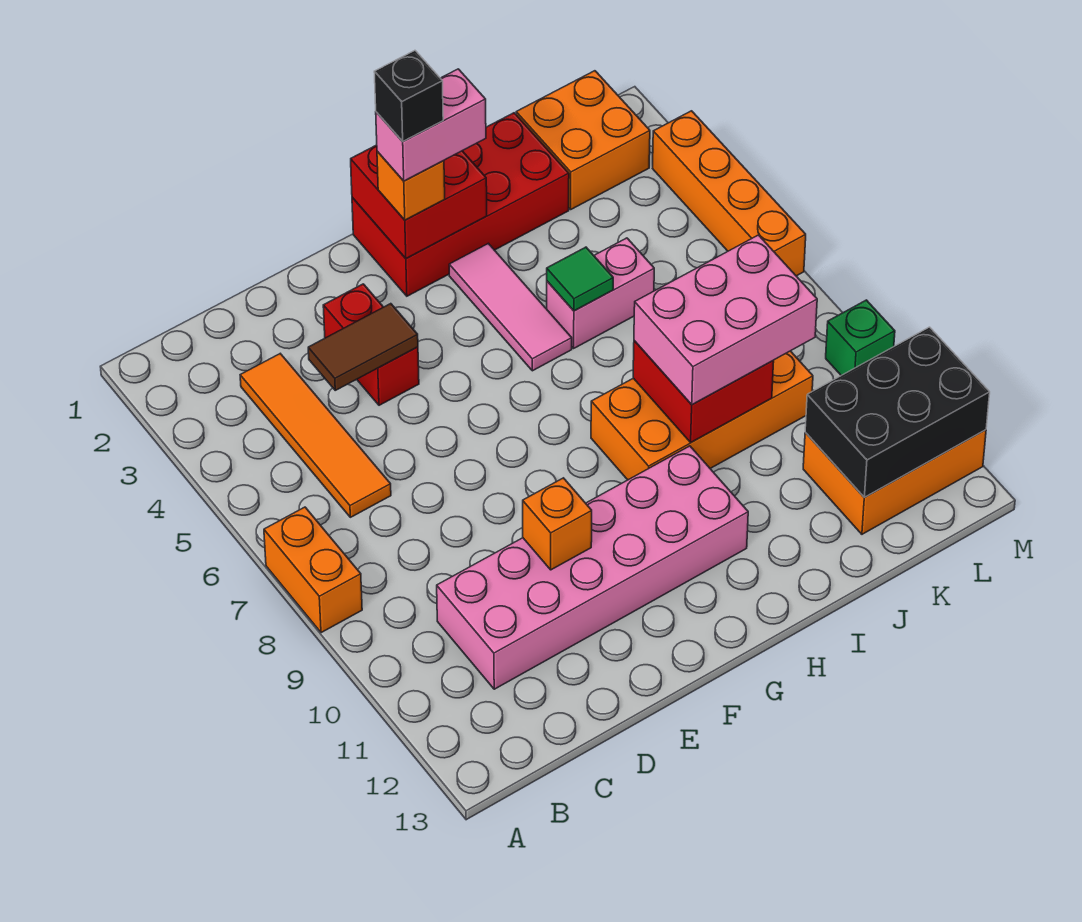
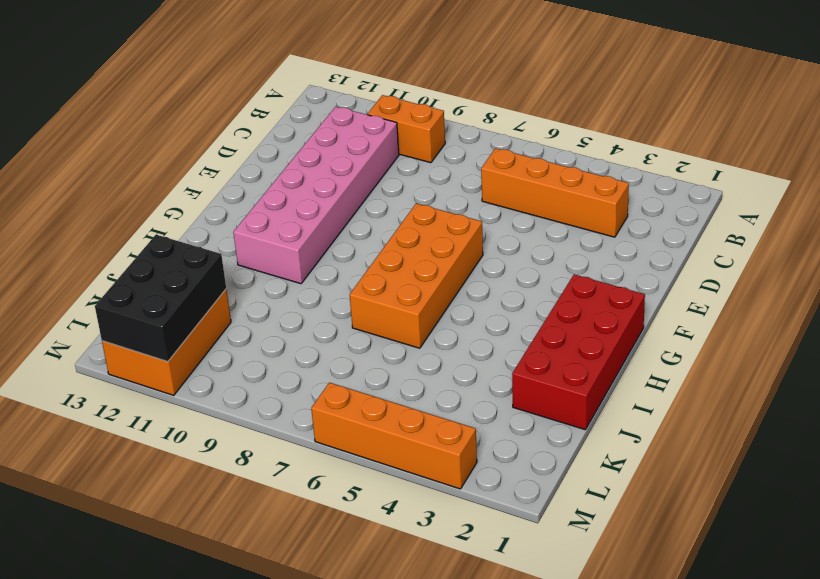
orange brick B9:B10 level 1 -> orange brick A7:A8 level 1
orange brick C3:C6 level 1 -> orange tile C3:C6 level 1
orange brick F6:I7 level 1 -> orange brick H8:K9 level 1
none -> red brick E3:E4 level 1
none -> pink tile H3:H5 level 1
none -> pink brick I5:J5 level 1

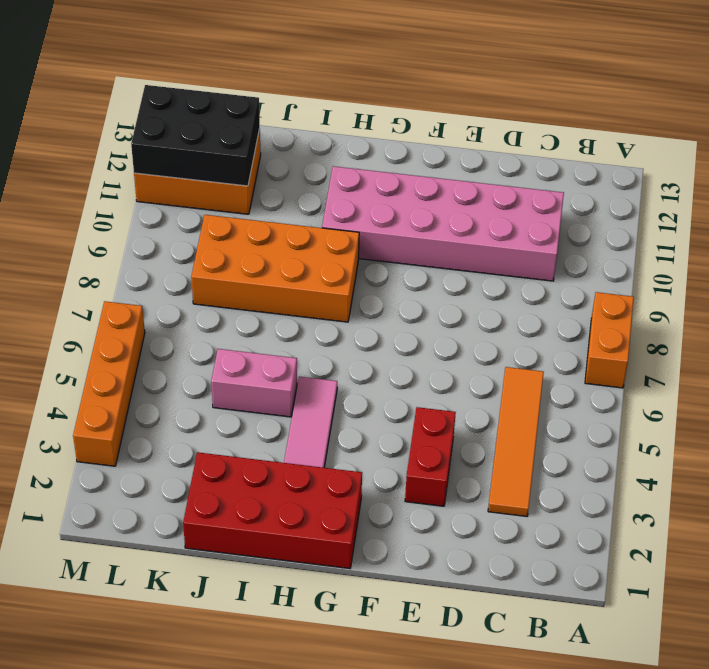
none -> orange brick K1:L2 level 1
none -> green brick M9 level 1
none -> brown tile D4:E4 level 2

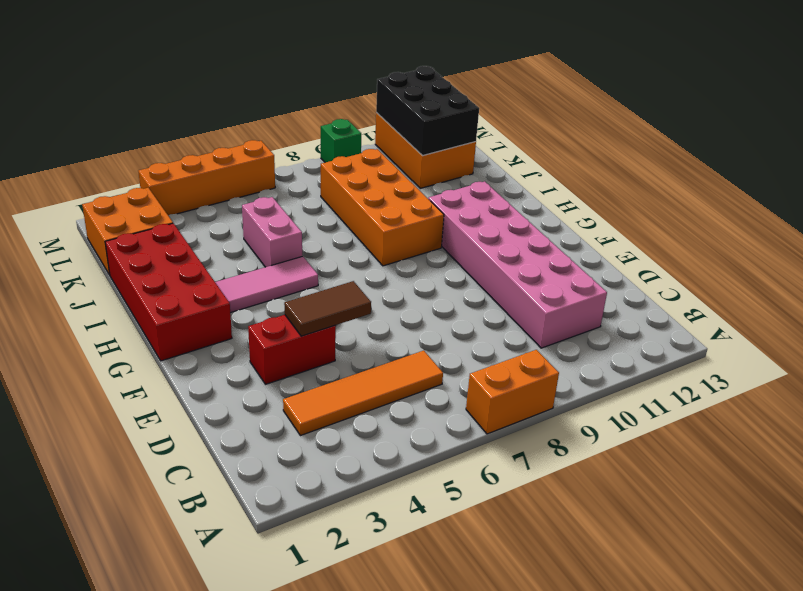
brown tile E4:E5 level 2 -> brown tile D4:E4 level 2
none -> orange brick E10 level 2
none -> red brick G1:H2 level 2
none -> green tile I5 level 2

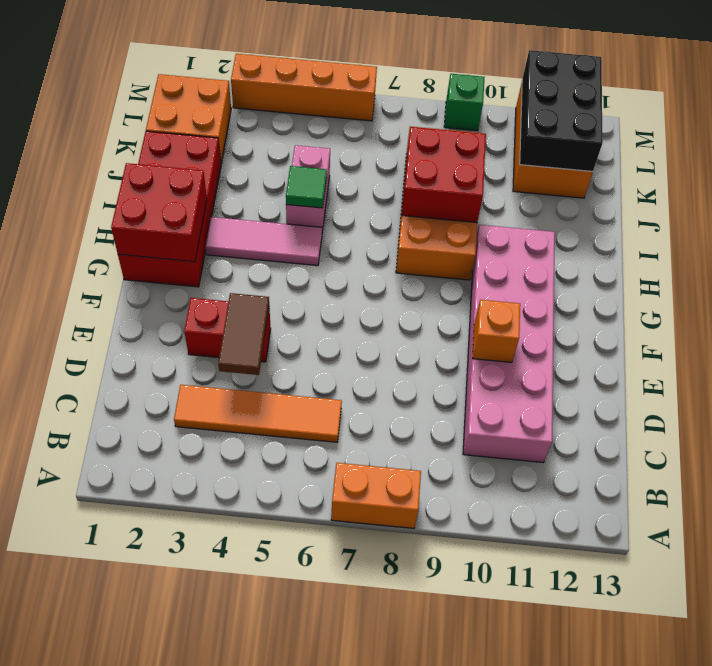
none -> orange brick G2 level 3
none -> pink brick I8:K9 level 3
none -> pink brick G2:H2 level 4

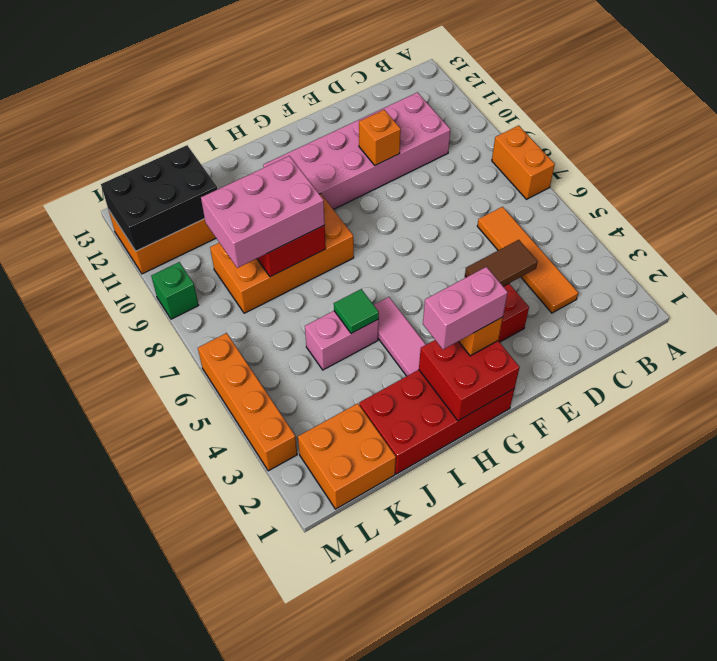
none -> black brick G2 level 5

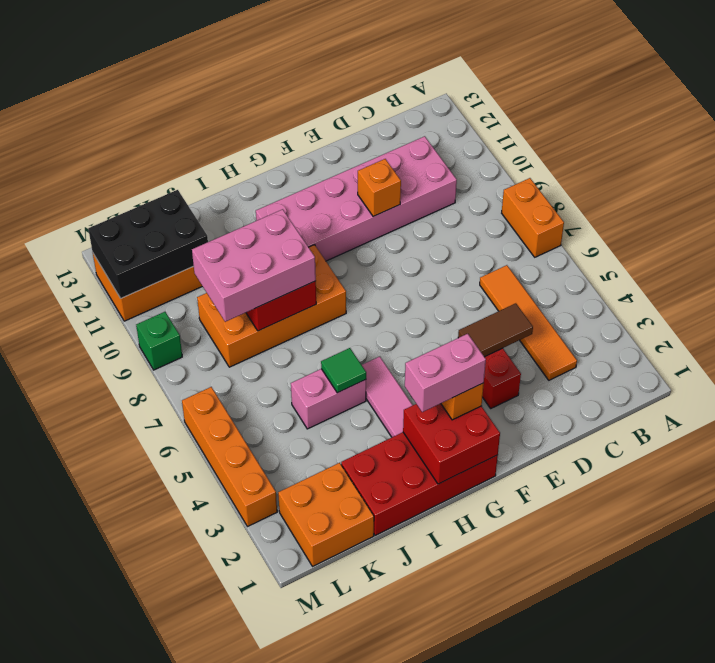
none -> black brick G2 level 5

